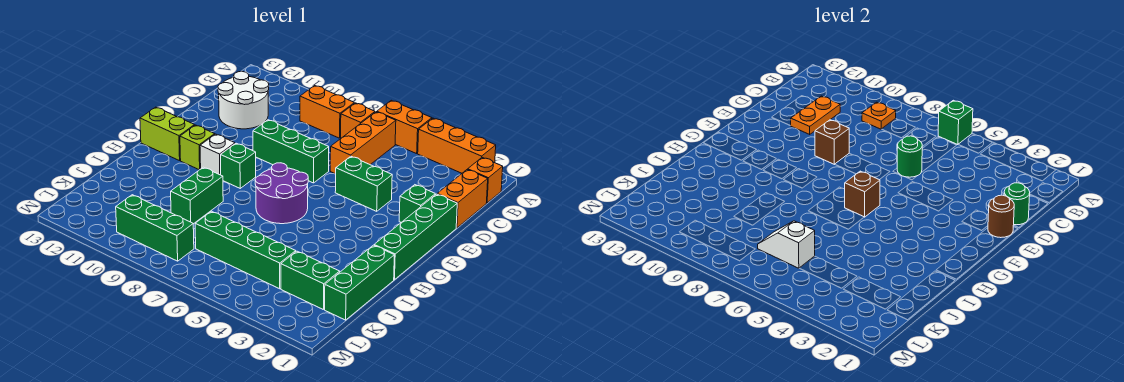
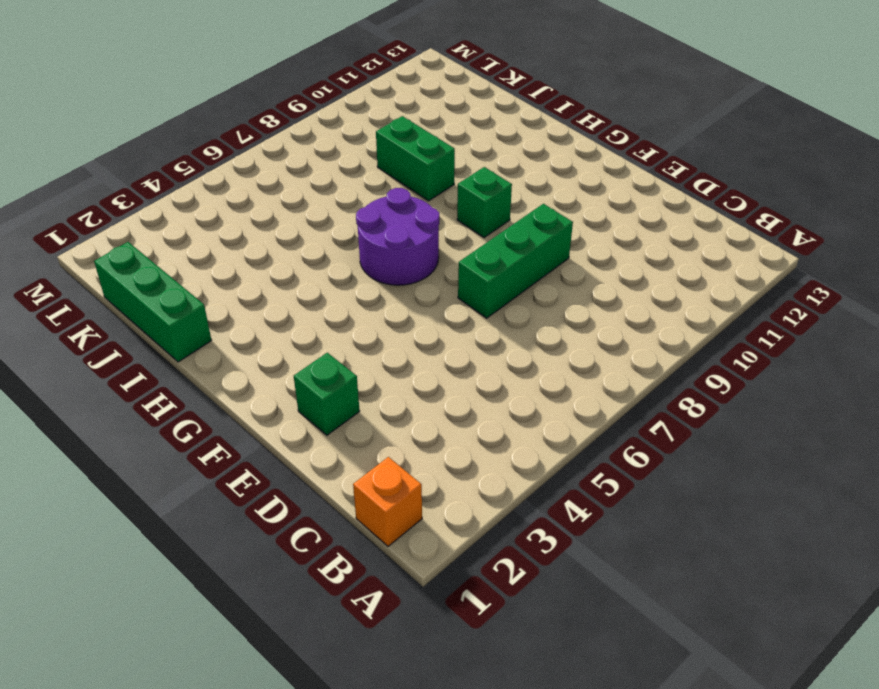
none -> orange brick A2:A4 level 1
none -> orange brick A5:A6 level 1
none -> orange brick B6:D6 level 1
none -> orange brick B7 level 1

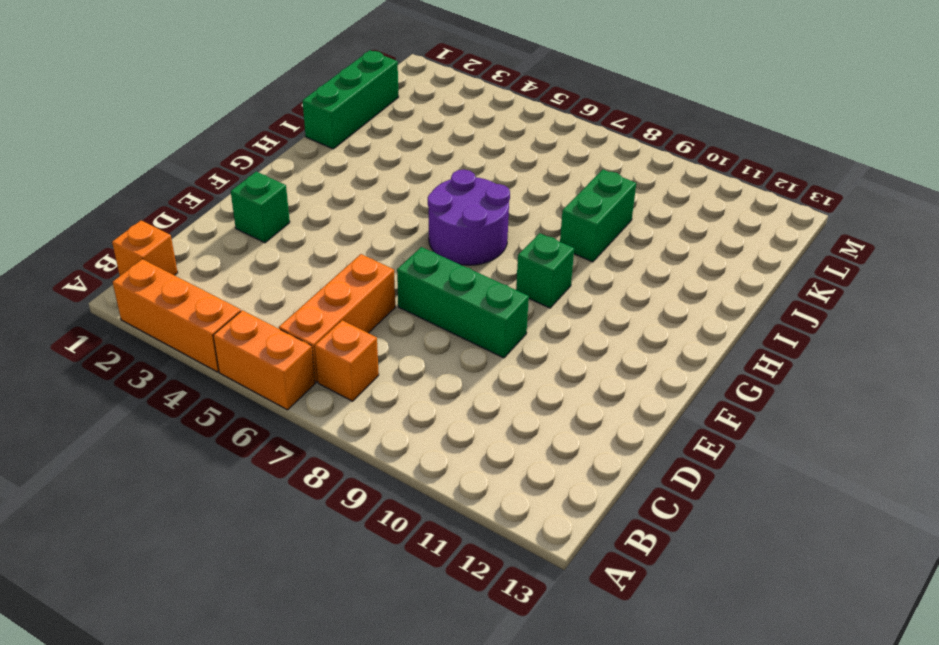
none -> orange brick B8:B9 level 1
none -> orange brick C1:D1 level 1
none -> white round brick C11:D12 level 1
none -> green brick E1:H1 level 1

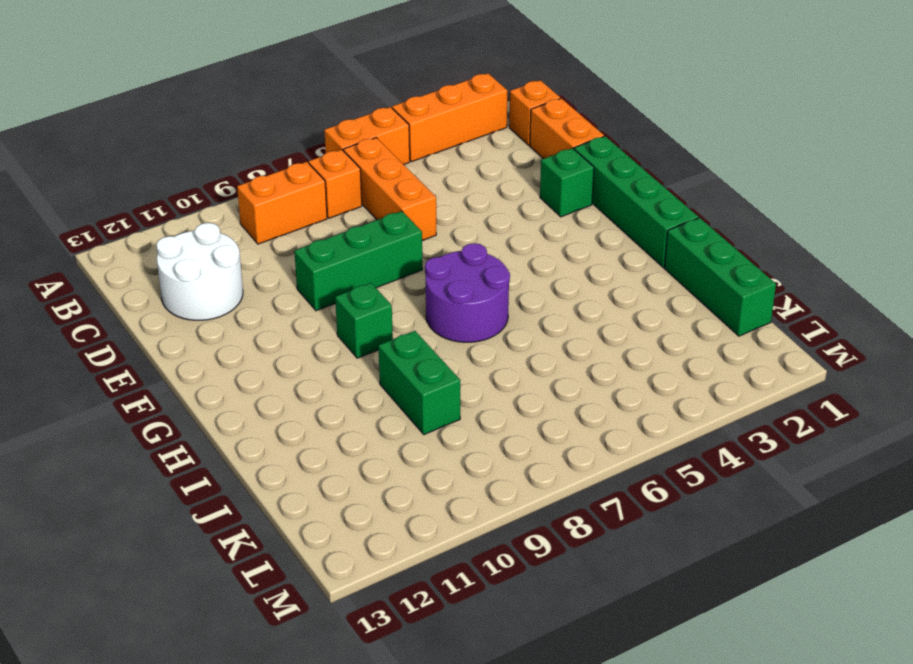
none -> green brick E4:E5 level 1
none -> white brick G10 level 1
none -> lime brick G11 level 1
none -> lime brick G12:G13 level 1

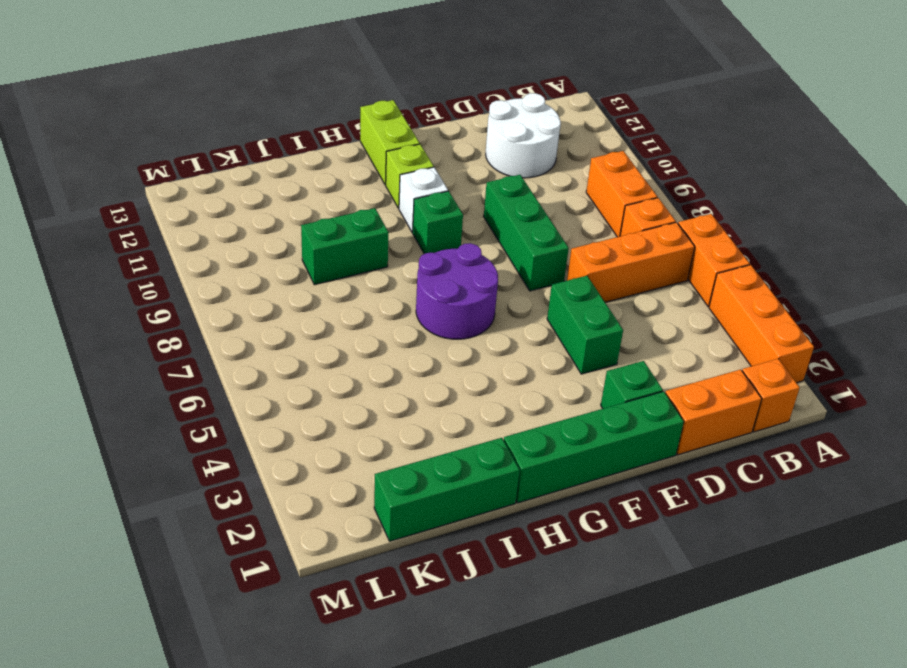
none -> green brick K2:K3 level 1
none -> green brick K4:K7 level 1
none -> green brick L8:L10 level 1
none -> green brick A6 level 2

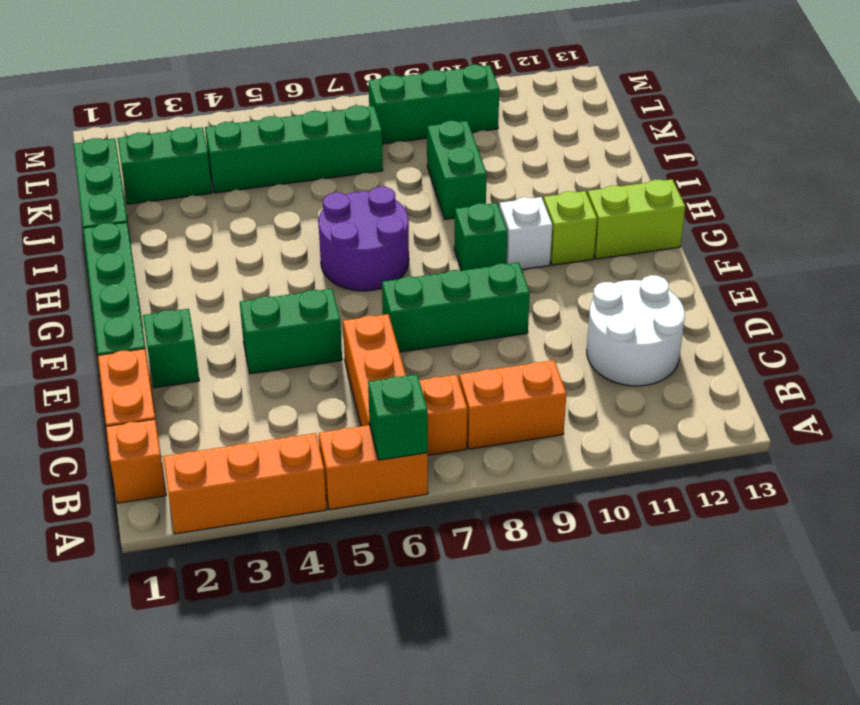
none -> orange plate B9 level 2
none -> orange plate C11:D11 level 2
none -> green round brick D1 level 2
none -> green round brick D6 level 2

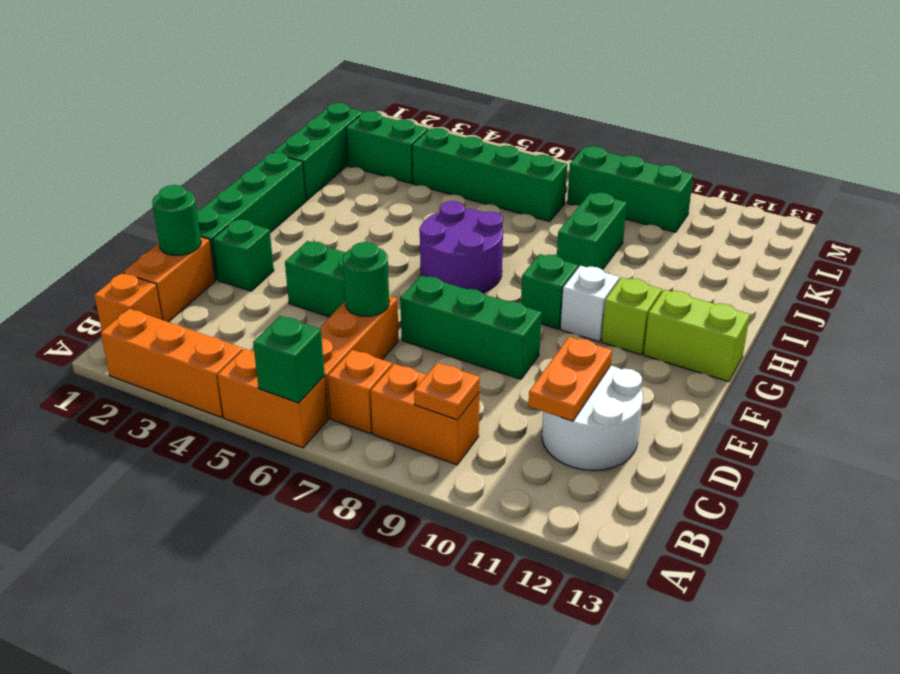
none -> brown round brick E1 level 2
none -> brown brick E9 level 2
none -> brown brick G6 level 2
none -> white slope K6:K7 level 2 top 6

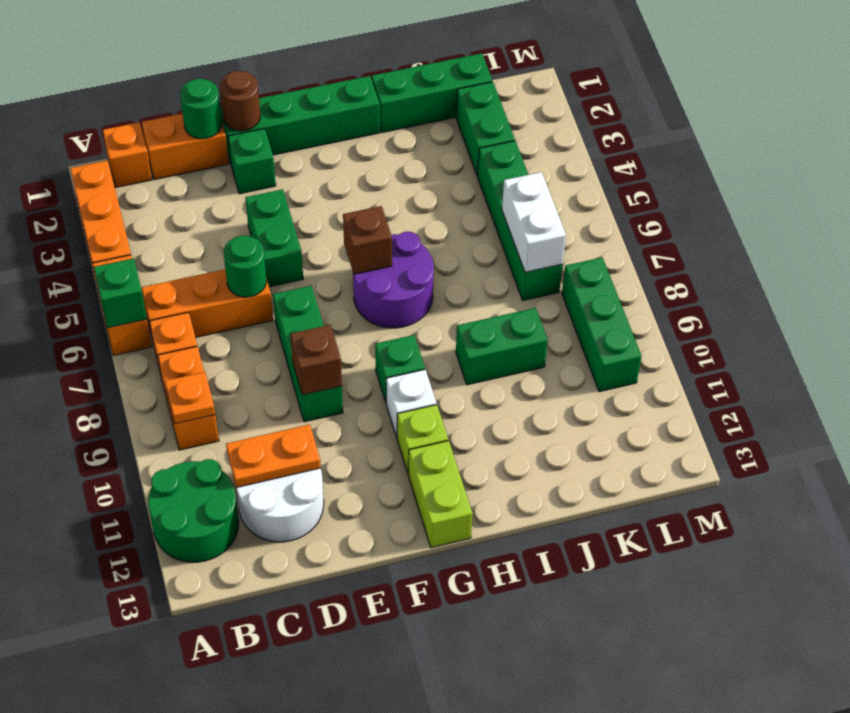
green round brick A11:B12 level 1 -> none
white brick K6:K7 level 2 -> white slope K6:K7 level 2 top 6

